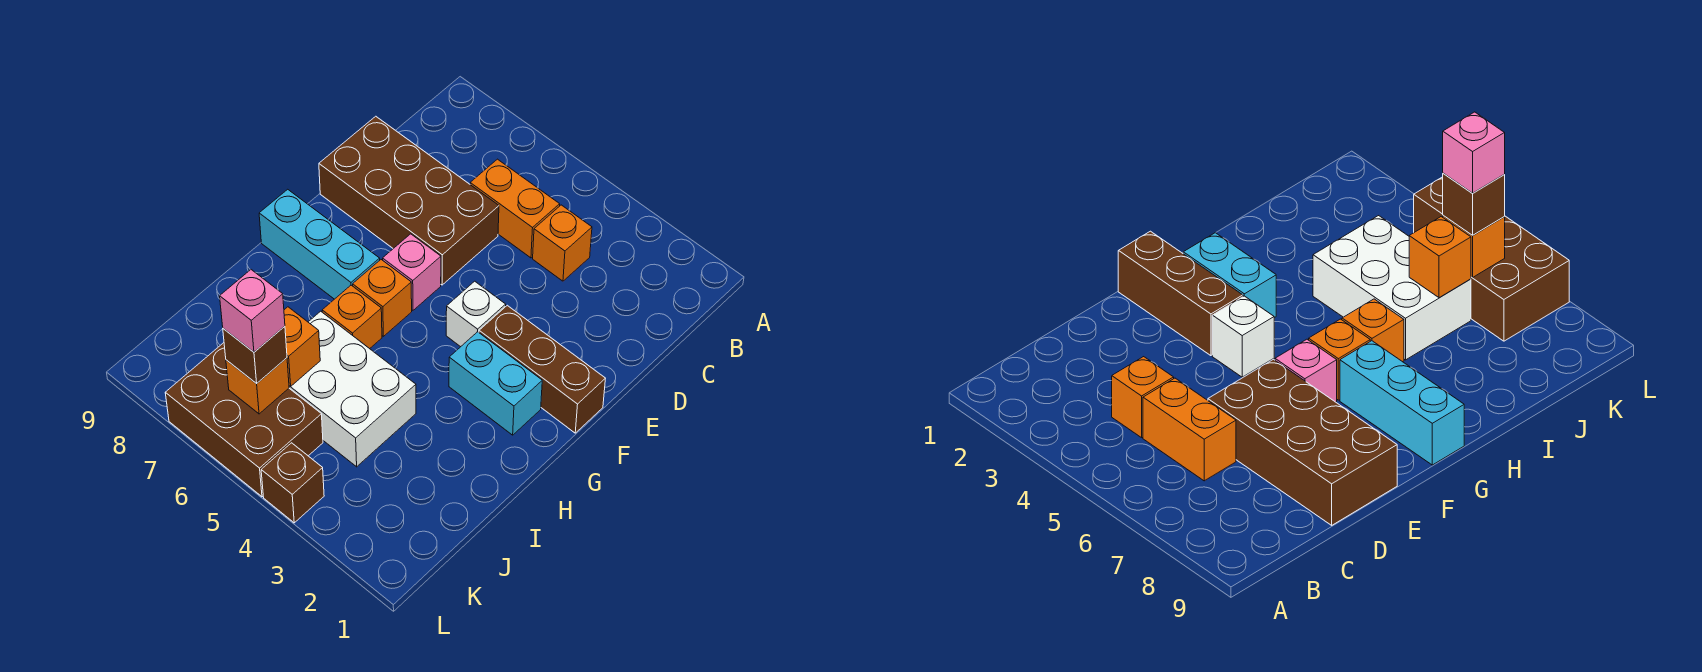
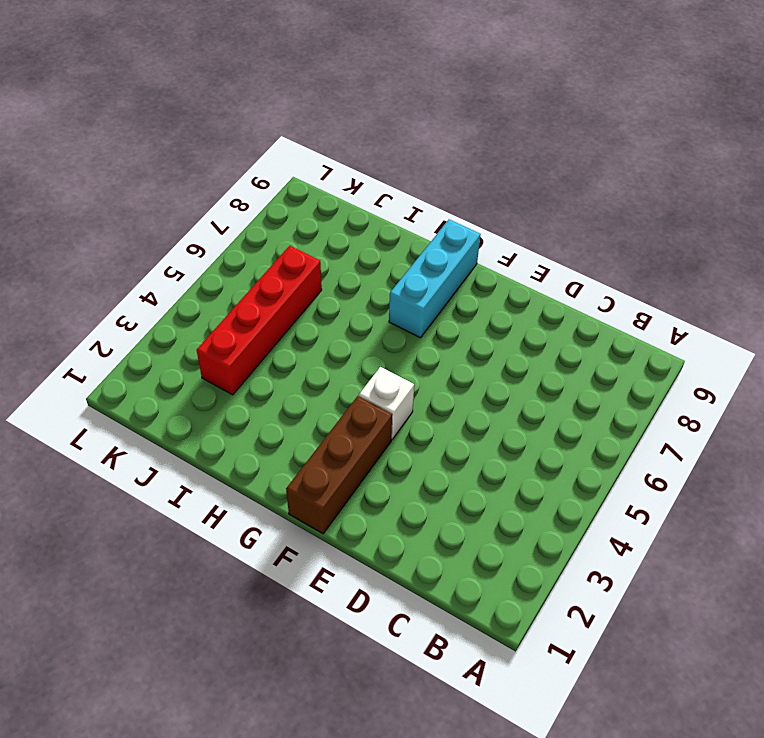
red brick J3:J6 level 1 -> white brick I4:J6 level 1
none -> orange brick C4 level 1
none -> orange brick C5:C6 level 1
none -> brown brick D6:E9 level 1

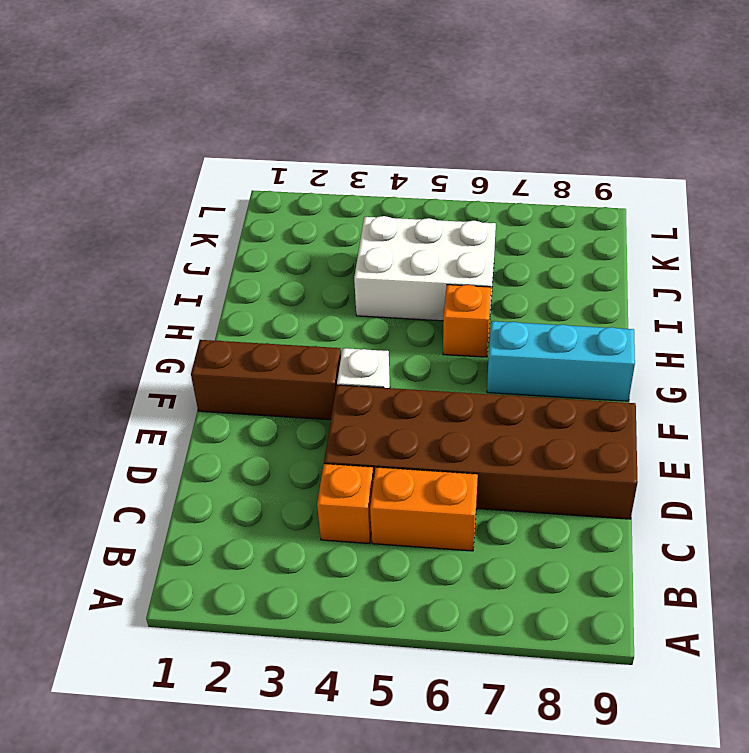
brown brick D4:E9 level 1 -> brown brick D6:E9 level 1
none -> pink brick F6 level 1
none -> cyan brick G2:G3 level 1
none -> orange brick G6 level 1

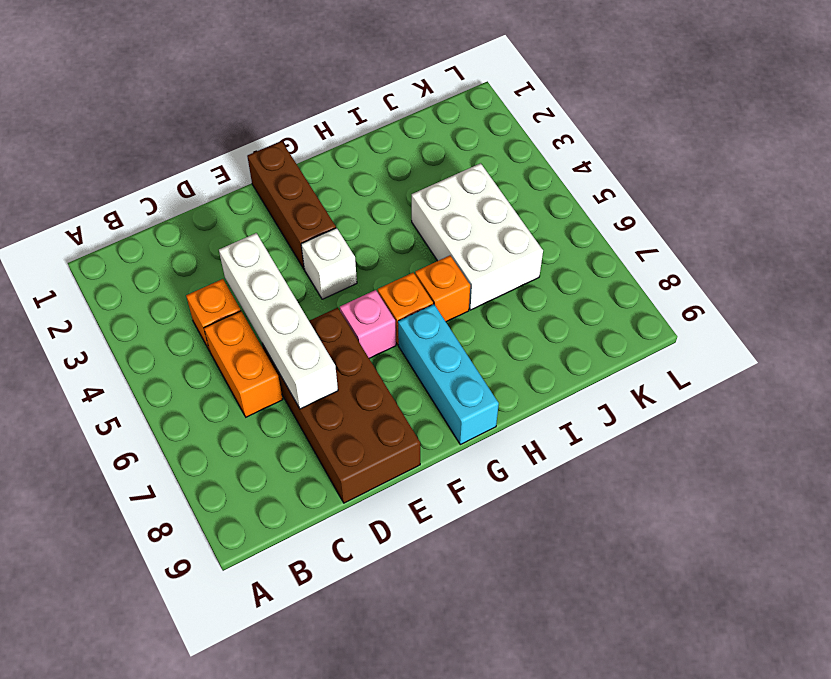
white brick D4:D7 level 2 -> none
none -> cyan brick G2:G3 level 1
none -> brown brick K5:L7 level 1
none -> brown brick L4 level 1

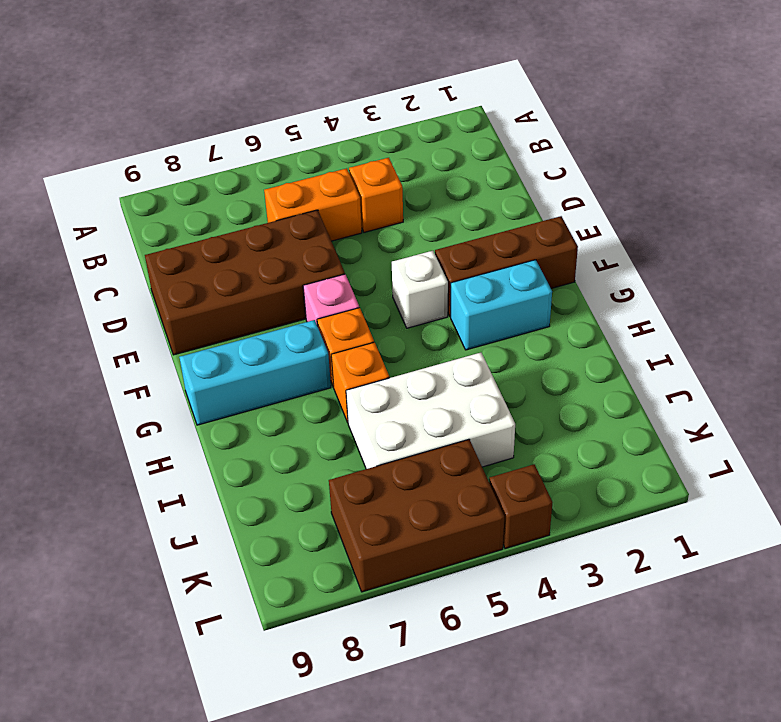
none -> orange brick J6 level 2
none -> orange brick K6 level 2
none -> brown brick K6 level 3

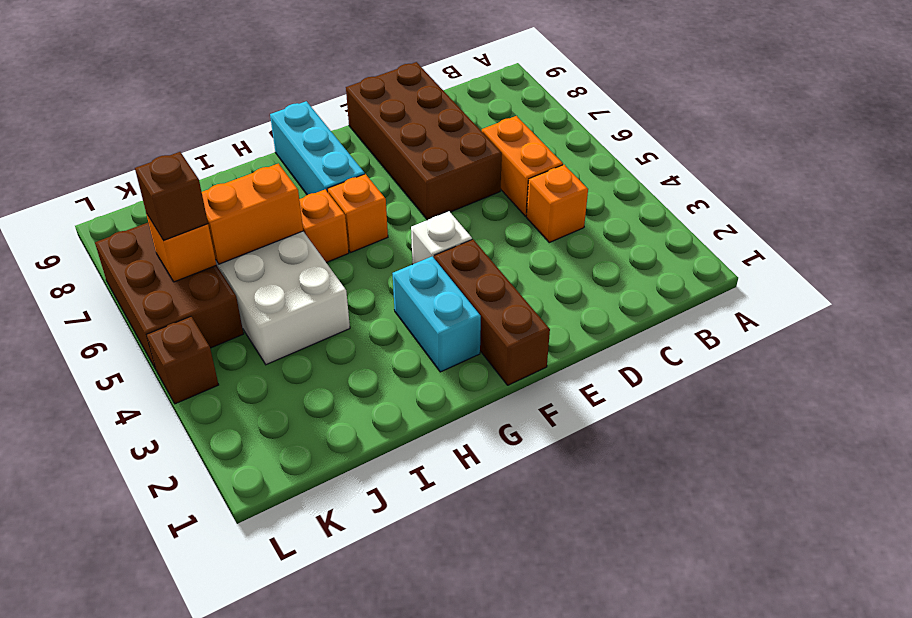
orange brick I6:J6 level 2 -> orange brick J6 level 2
none -> pink brick F6 level 1
none -> pink brick K6 level 4

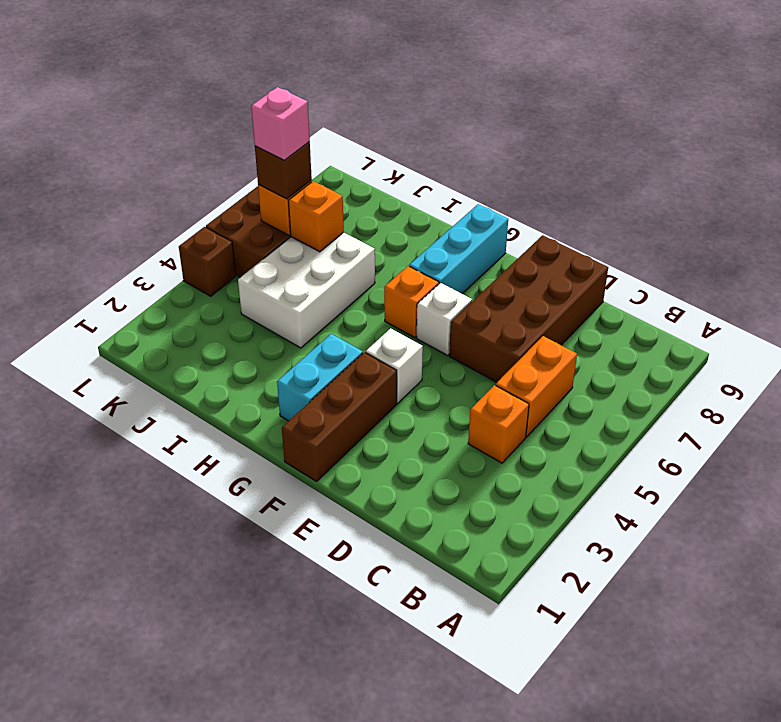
white brick F6 level 1 -> pink brick F6 level 1
none -> orange brick H6 level 1

